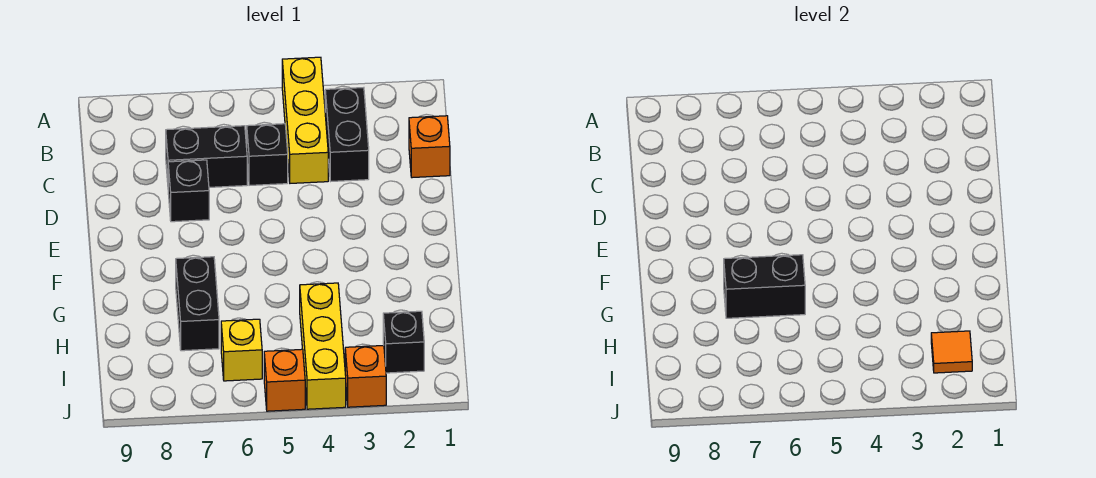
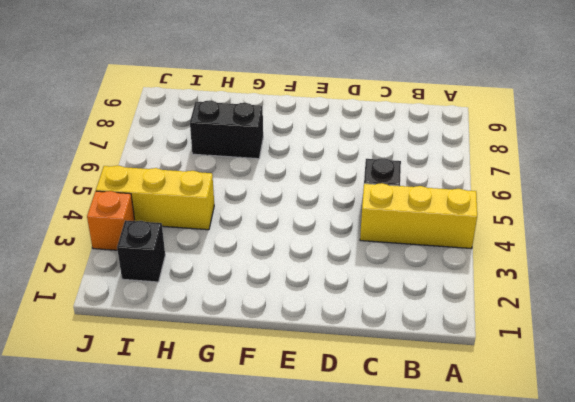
none -> black brick B3:C3 level 1
none -> orange brick C1 level 1
none -> black brick C6:C7 level 1

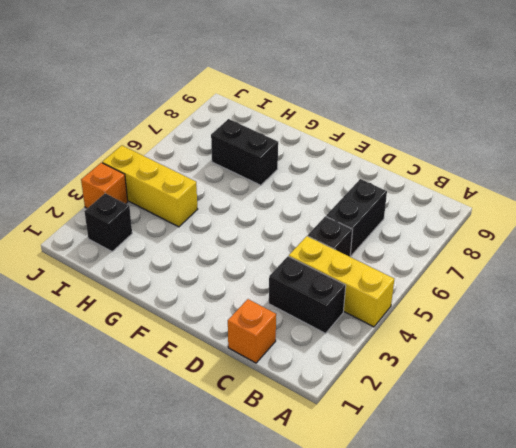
none -> black brick D7 level 1
none -> yellow brick I6 level 1
none -> orange brick J5 level 1

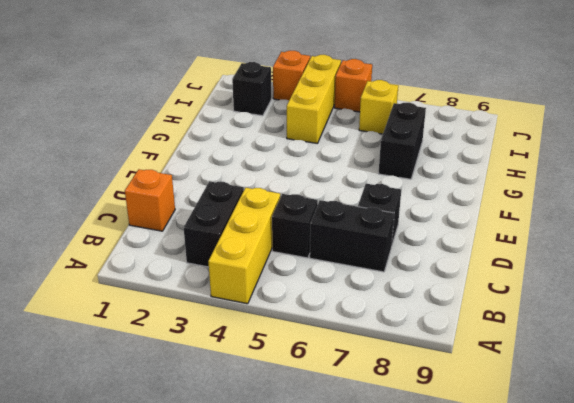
none -> black brick G6:G7 level 2
none -> orange tile I2 level 2

